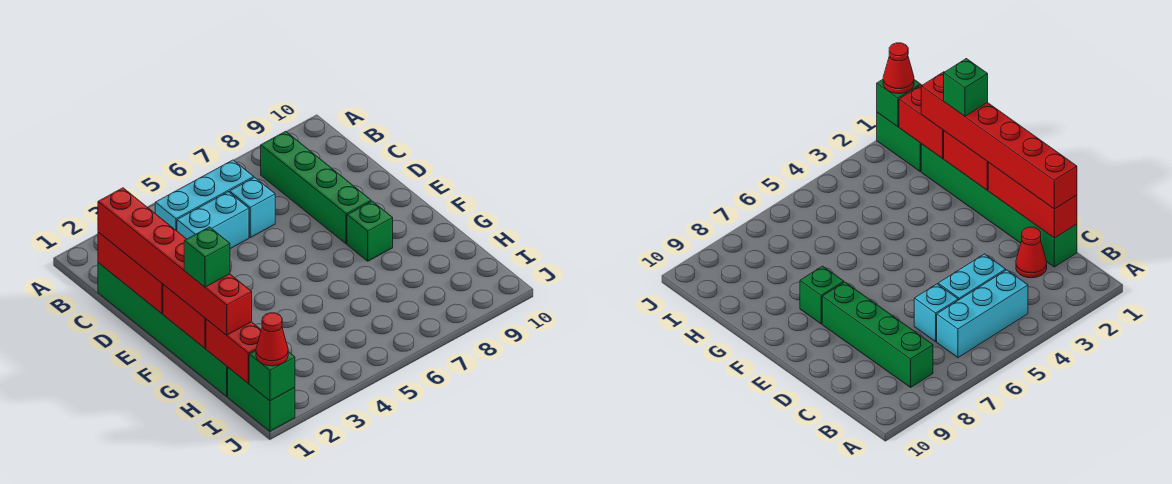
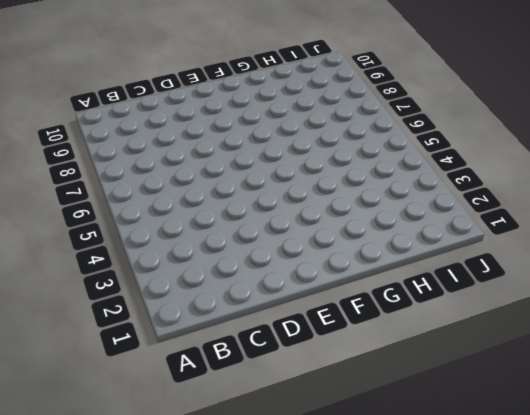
none -> cyan brick B4:B6 level 1
none -> green brick B8:E8 level 1
none -> green brick C1:H1 level 1

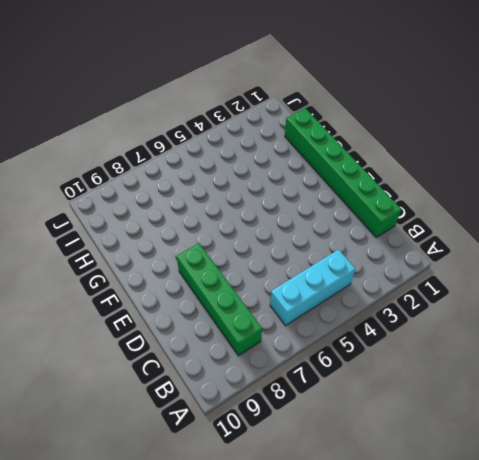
none -> red cone C2 level 1
none -> cyan brick C4:C5 level 1
none -> cyan brick C6 level 1

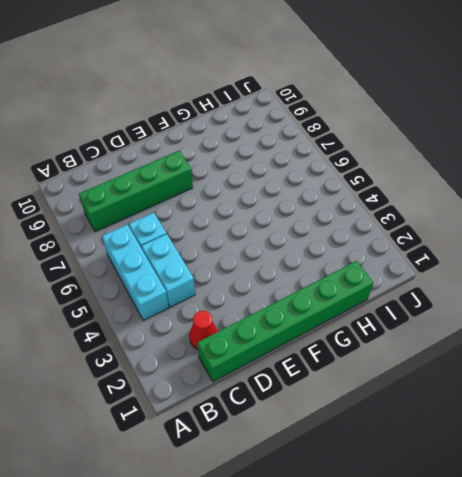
none -> green brick F8 level 1
none -> green brick I1:J1 level 1
none -> red brick C1:E1 level 2

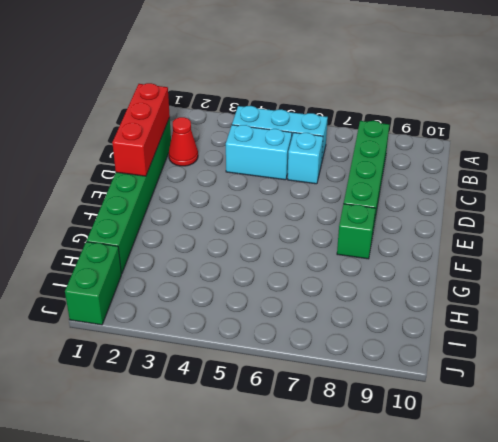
none -> red brick F1:G1 level 2
none -> red brick H1:I1 level 2
none -> green brick J1 level 2

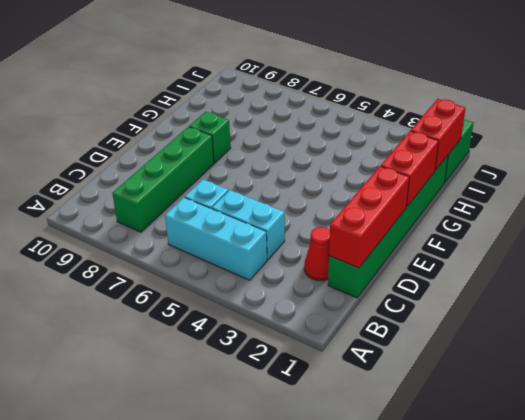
none -> green brick J1 level 2
none -> red brick C1:H1 level 3
none -> red cone J1 level 3

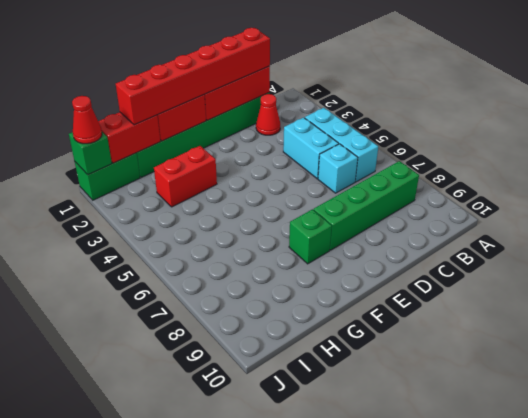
red brick G3:H3 level 1 -> none
none -> green brick G1 level 4

